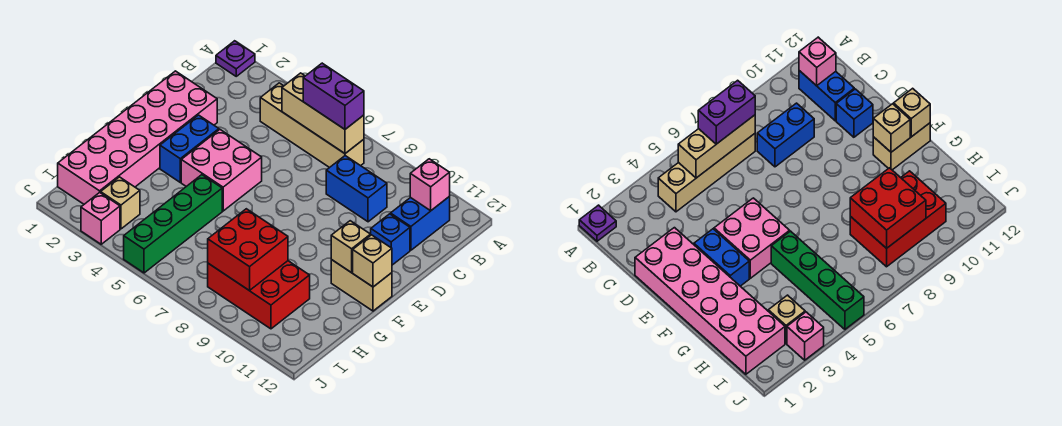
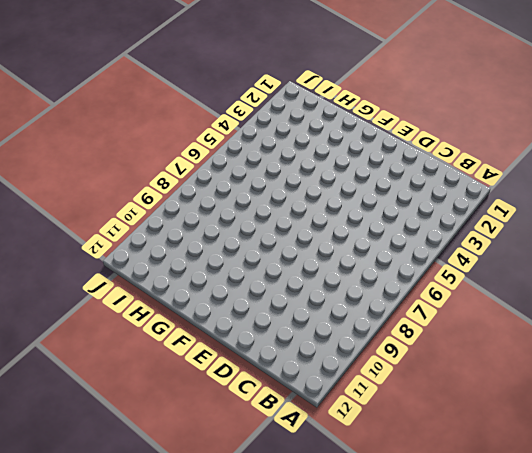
none -> purple plate A1 level 1
none -> tan brick B4:B7 level 1
none -> blue brick B11:C11 level 1

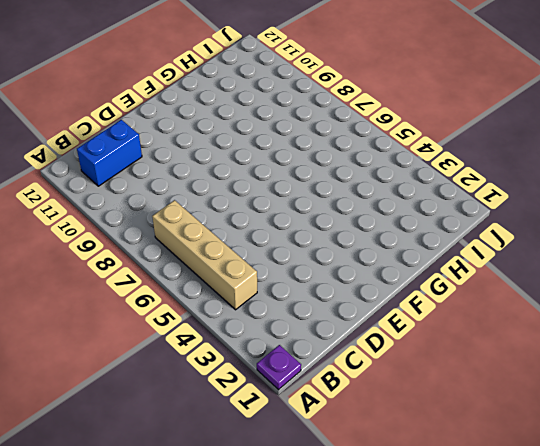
none -> blue brick C8:C9 level 1
none -> pink brick D1:I2 level 1
none -> blue brick D11 level 1

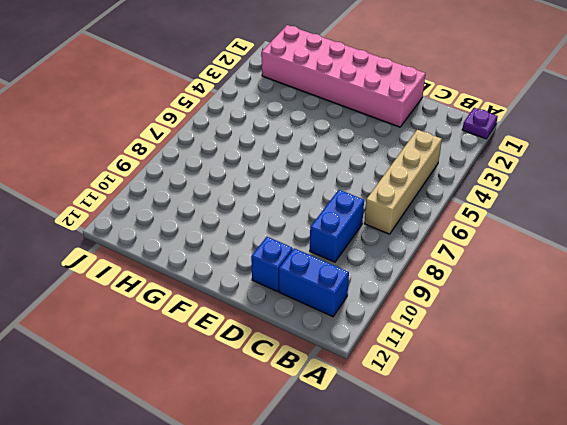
none -> blue brick E3:F3 level 1
none -> pink brick E4:F5 level 1
none -> tan brick F11:F12 level 1

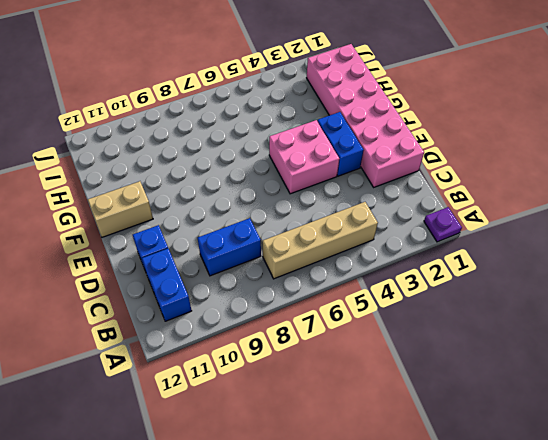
none -> green brick G5:J5 level 1
none -> red brick H8:I10 level 1
none -> tan brick I3 level 1

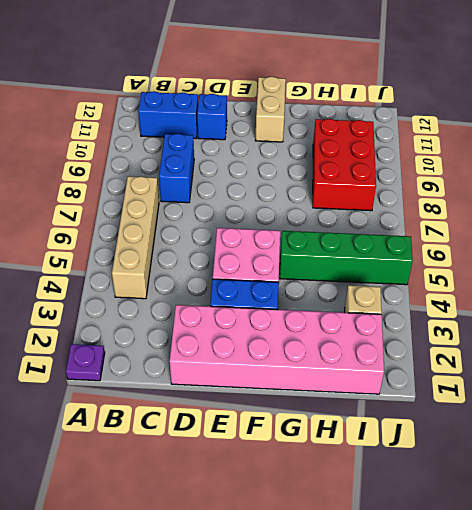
none -> pink brick J3 level 1
none -> tan brick B5:B7 level 2
none -> pink brick B11 level 2

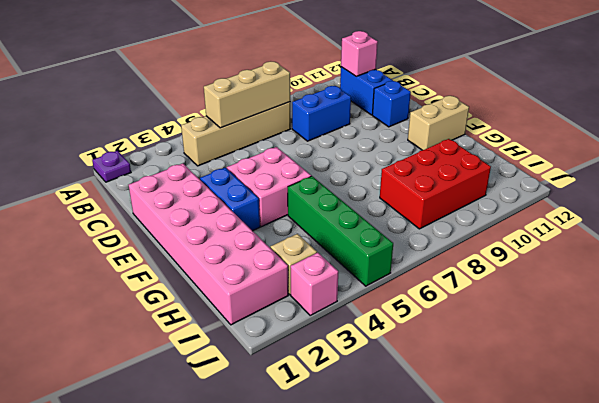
none -> tan brick F11 level 2
none -> tan brick F12 level 2
none -> red brick H8:I9 level 2

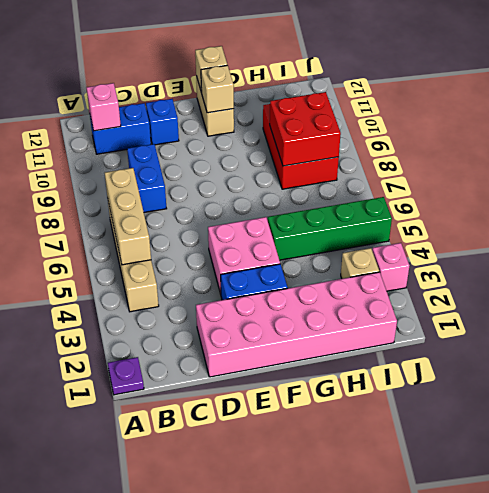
none -> purple brick B6:B7 level 3

